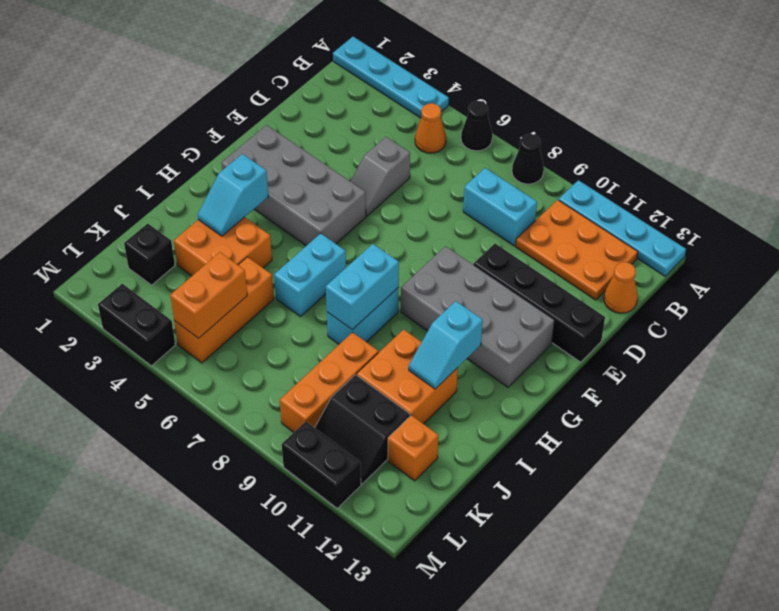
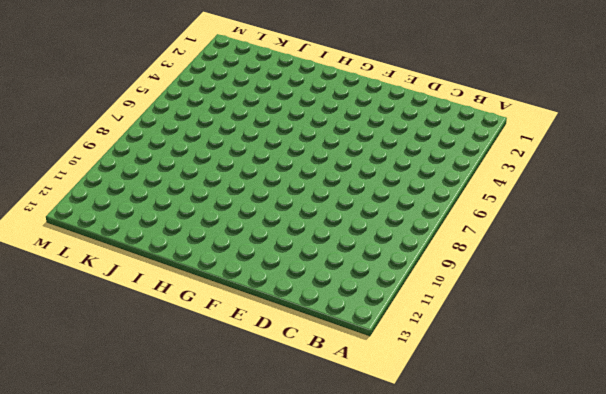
none -> cyan plate A1:A4 level 1
none -> black cone A6 level 1
none -> black cone A8 level 1

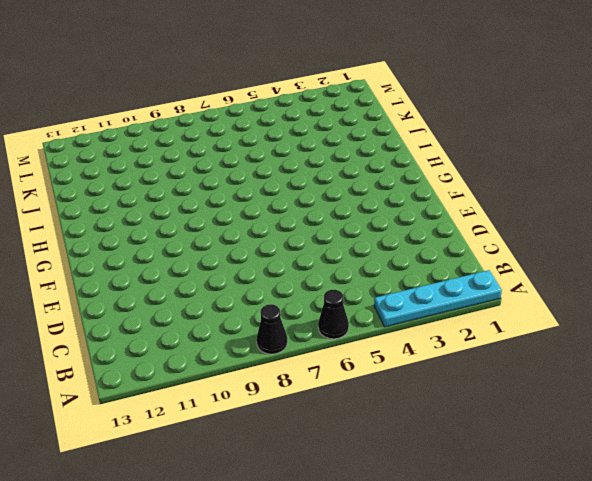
none -> cyan plate A10:A13 level 1
none -> orange cone B5 level 1
none -> orange plate B10:C12 level 1

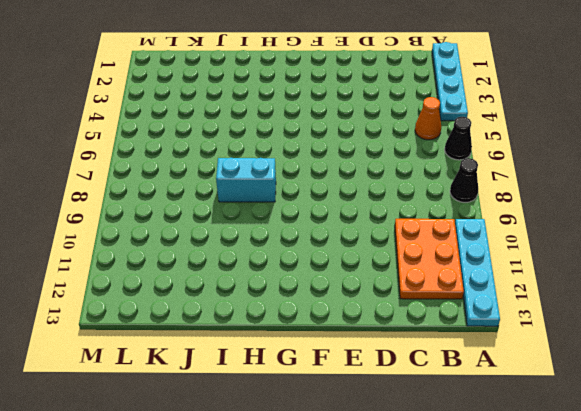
none -> cyan brick C8:C9 level 1
none -> orange cone C13 level 1
none -> grey slope D5:E5 level 1 top D

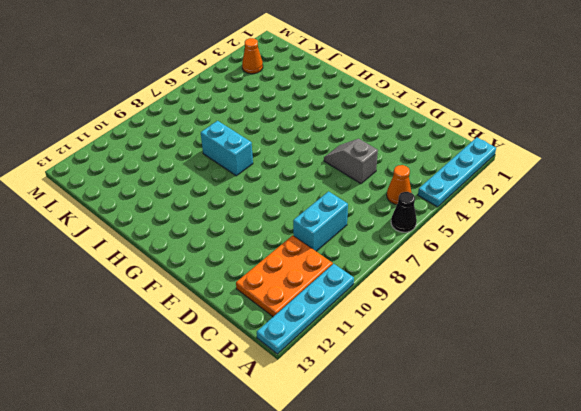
orange cone L3 level 1 -> orange cone C13 level 1
none -> black cone A8 level 1
none -> black brick E10:E13 level 1
none -> grey brick F2:G5 level 1

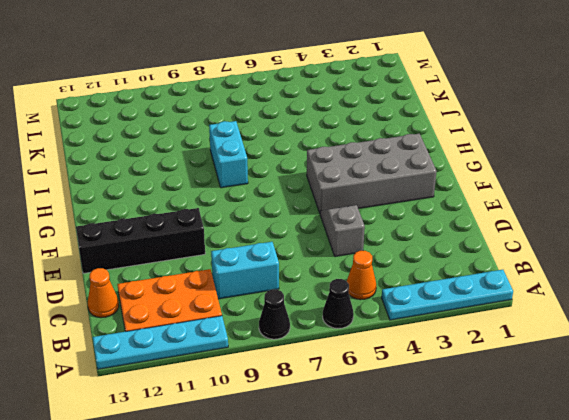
none -> grey brick F9:G12 level 1
none -> cyan brick H6:I6 level 1
none -> orange brick I3:J4 level 1

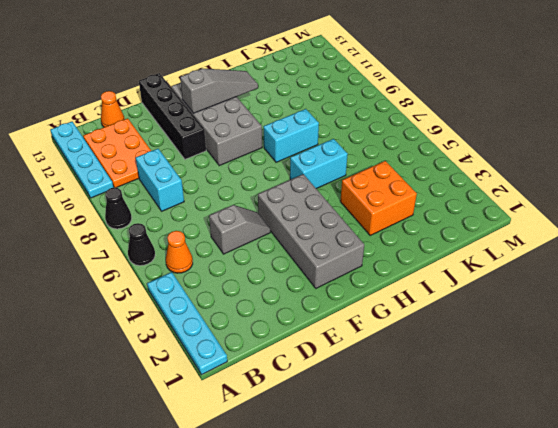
grey slope F11:H11 level 2 top F -> cyan slope H11:I11 level 2 top H
none -> orange brick I10:J11 level 1
none -> orange brick J5:L5 level 1
none -> orange brick J9:L9 level 1

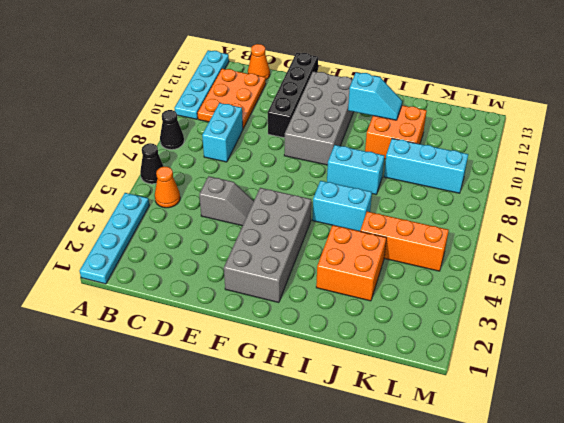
cyan brick J9:L9 level 1 -> orange brick J9:L9 level 1
none -> black brick K2 level 1
none -> black slope K10:L11 level 1 top K
none -> orange brick K12 level 1

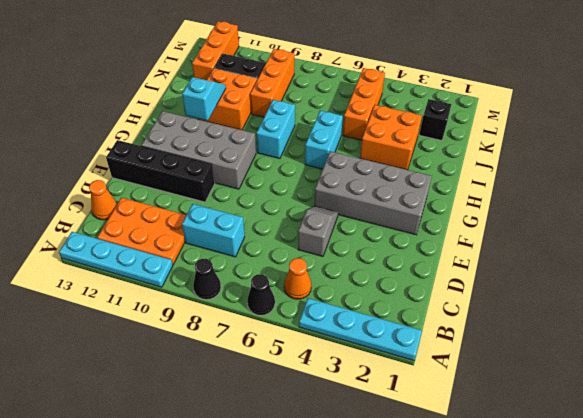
orange brick K12:M12 level 1 -> orange brick K12 level 1
none -> black brick M3:M4 level 1
none -> black brick M10:M11 level 1
none -> cyan slope H3:I3 level 2 top H

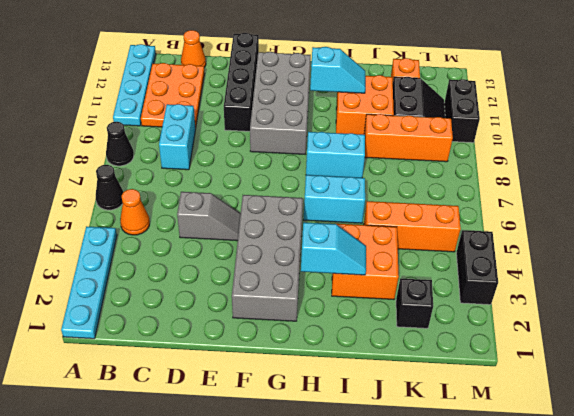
none -> cyan brick H8:I8 level 2
none -> orange brick K5:L5 level 2

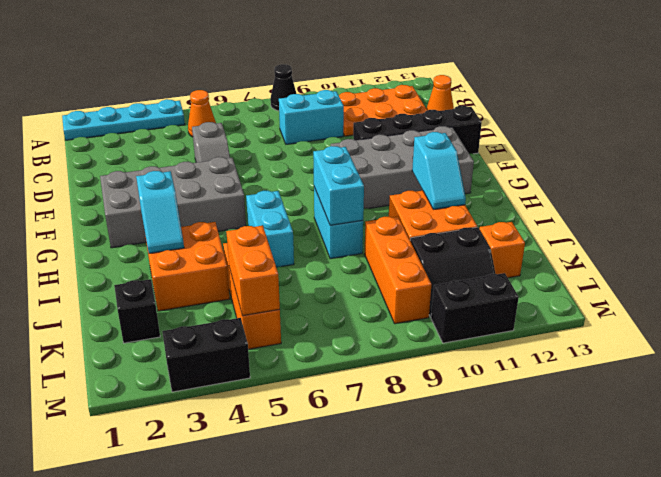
none -> black cone A6 level 1
none -> cyan plate A10:A13 level 1

